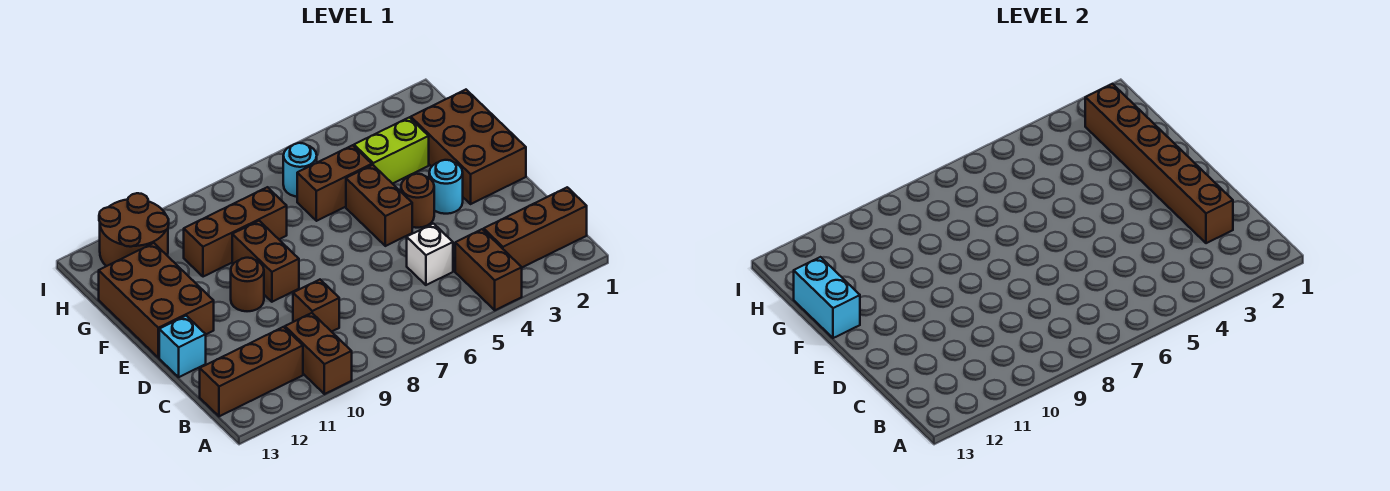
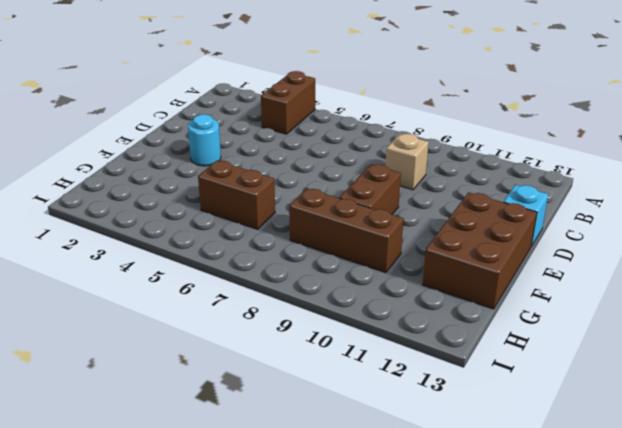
tan brick C9 level 1 -> brown brick C9 level 1
none -> brown brick A10:B10 level 1
none -> brown brick B1:B3 level 1
none -> brown brick B11:B13 level 1

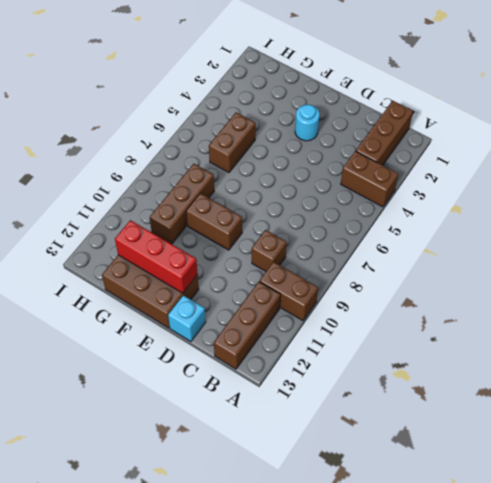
red brick E12:G12 level 2 -> none
none -> white brick C5 level 1
none -> brown brick E1:G2 level 1
none -> brown round brick E4 level 1

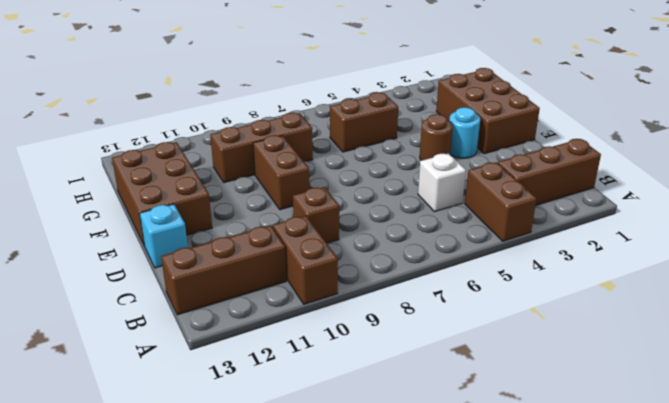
none -> brown brick E5:F5 level 1
none -> brown round brick E10 level 1
none -> lime brick G3:G4 level 1

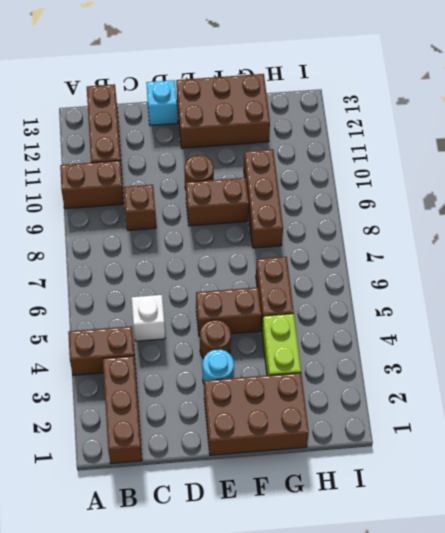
none -> cyan round brick H6 level 1
none -> brown round brick H11:I12 level 1
none -> brown brick C2:H2 level 2

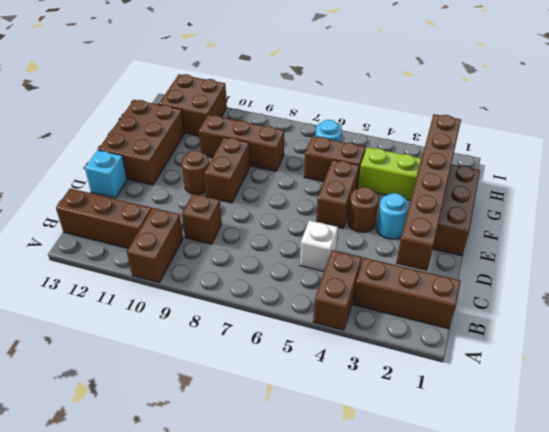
brown brick H11:I12 level 1 -> brown round brick H11:I12 level 1
none -> cyan brick F13:G13 level 2

